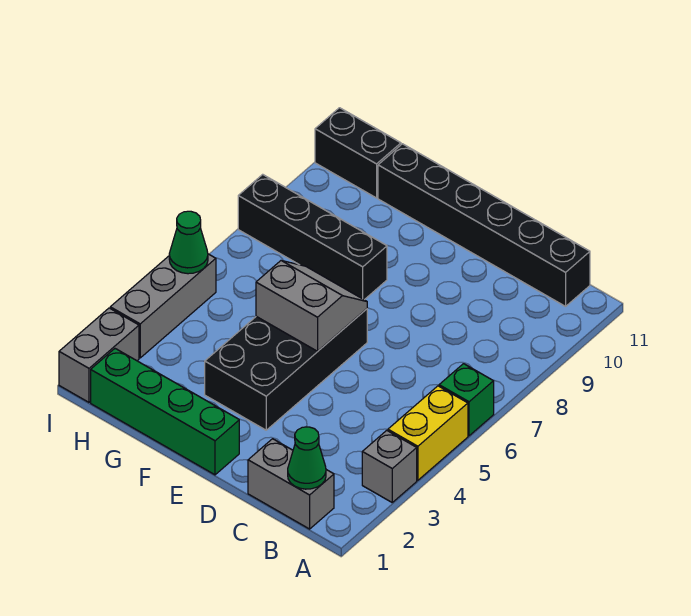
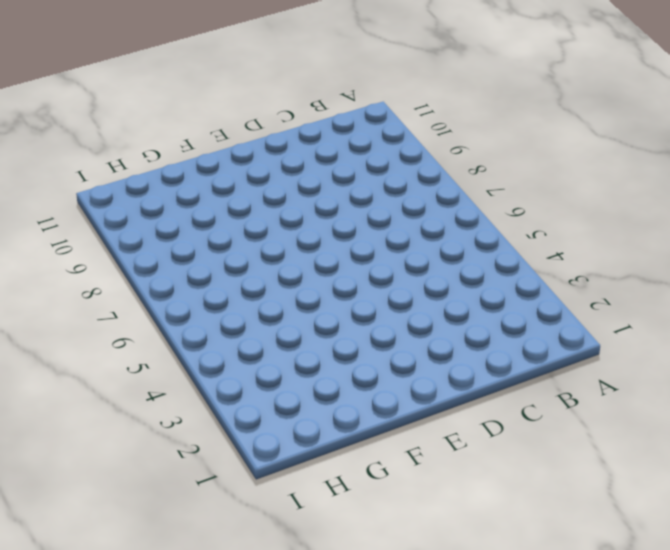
none -> grey brick A3 level 1
none -> yellow brick A4:A5 level 1
none -> green brick A6 level 1

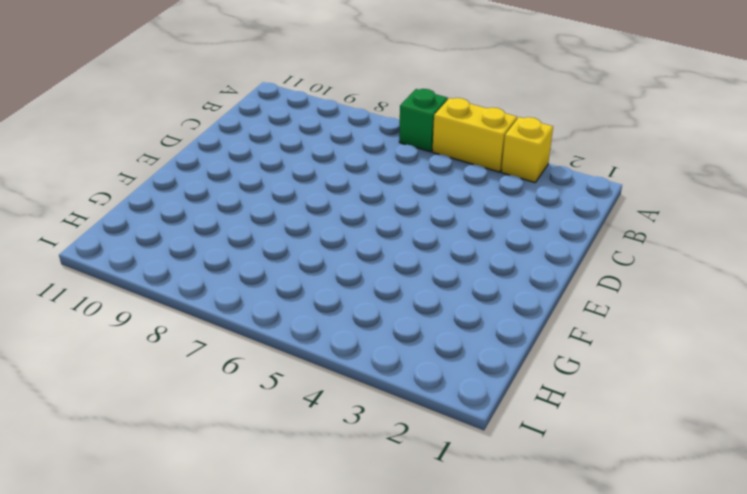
yellow brick A3 level 1 -> grey brick A3 level 1
none -> grey brick B1:C1 level 1
none -> black brick B11:G11 level 1
none -> green brick E1:H1 level 1

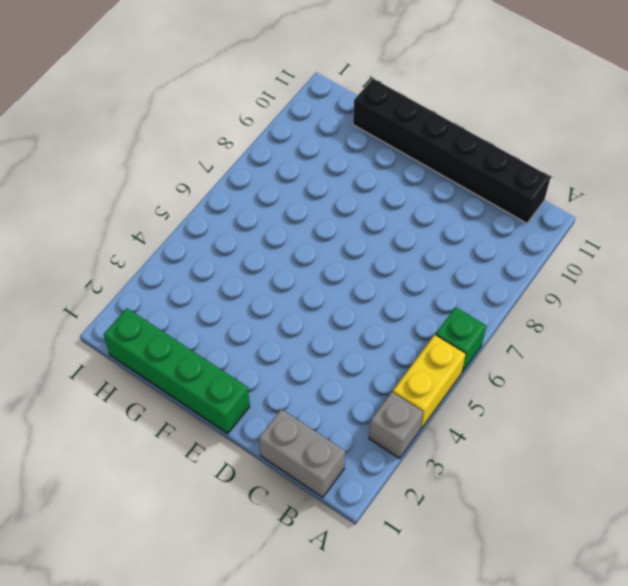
none -> black brick E3:F6 level 1
none -> black brick F8:I8 level 1
none -> black brick H11:I11 level 1

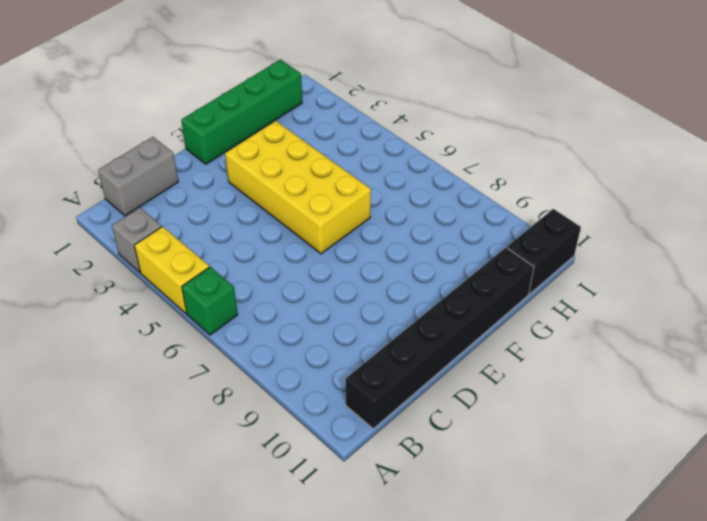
yellow brick E3:F6 level 1 -> black brick E3:F6 level 1
none -> black brick F8:I8 level 1
none -> grey brick I1:I2 level 1
none -> grey brick I3:I5 level 1

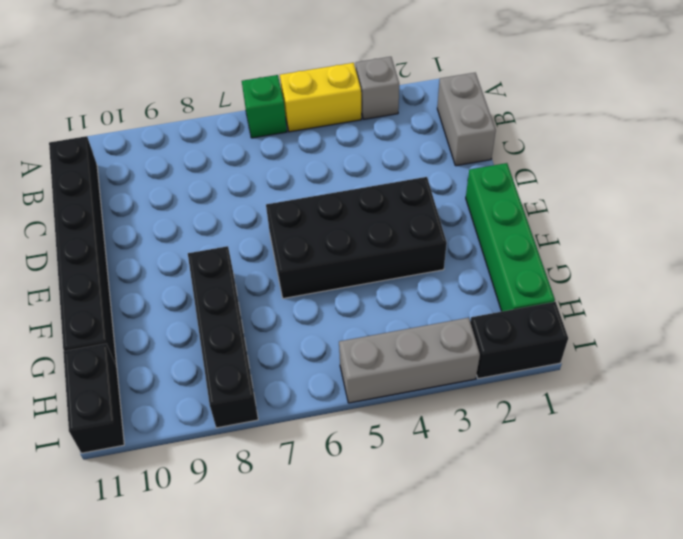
black brick I1:I2 level 1 -> grey brick I1:I2 level 1
none -> green cone B1 level 2
none -> grey slope E5:F6 level 2 top 5
none -> green cone I5 level 2

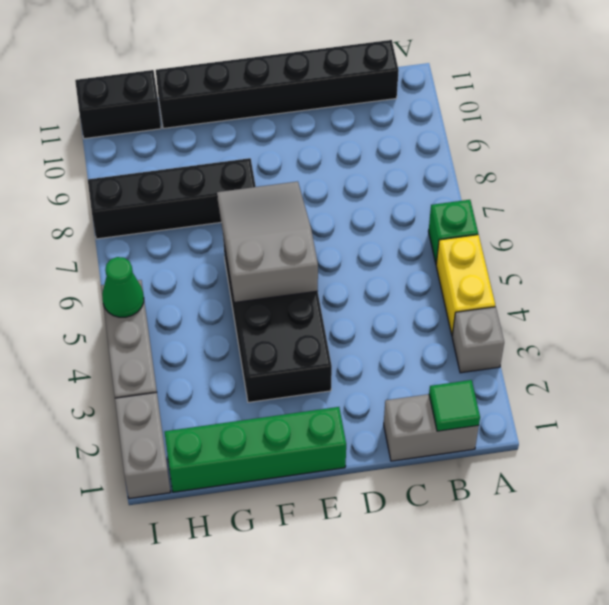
green tile B1 level 2 -> green cone B1 level 2
grey slope E5:F7 level 2 top 5 -> grey slope E5:F6 level 2 top 5

